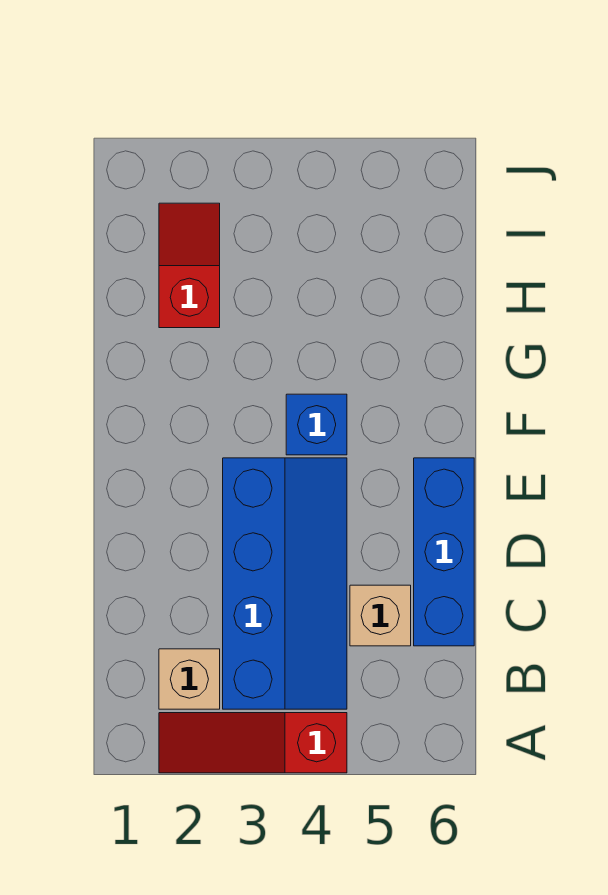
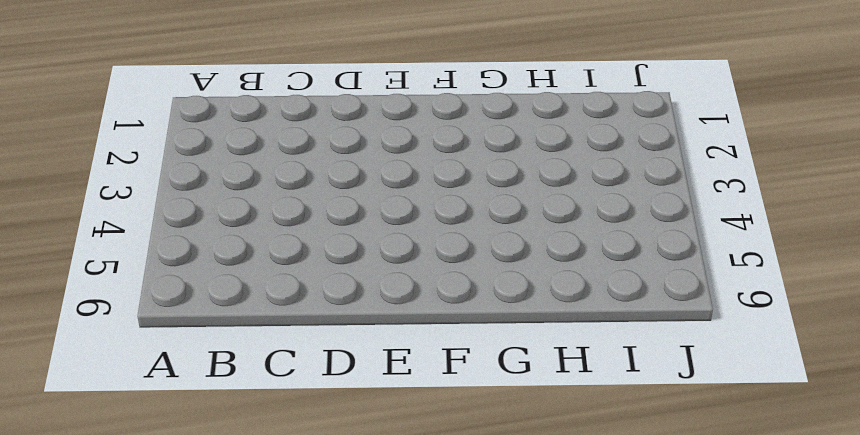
none -> red slope A2:A4 level 1 top 4
none -> tan brick B2 level 1

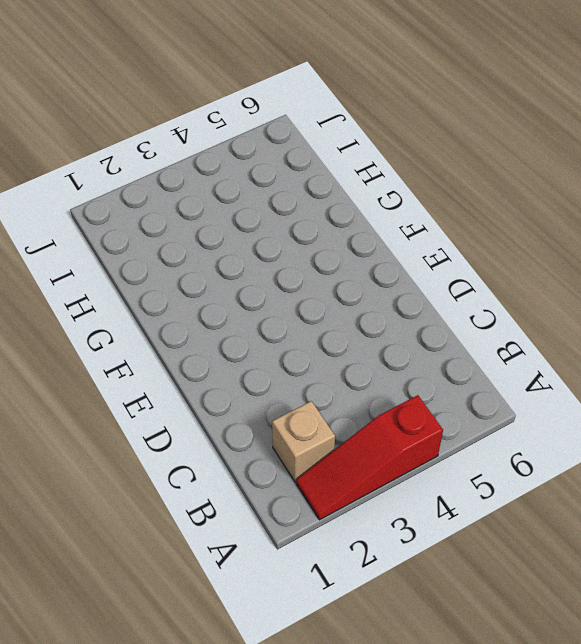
none -> blue slope B3:E4 level 1 top 3
none -> tan brick C5 level 1

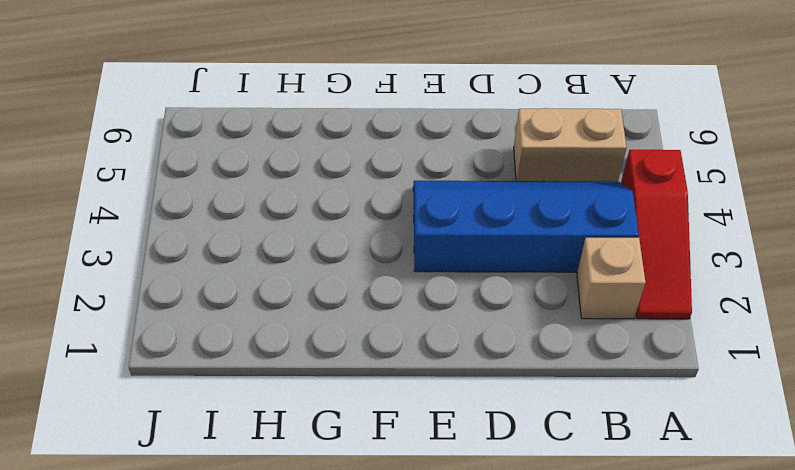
tan brick B5:C5 level 1 -> tan brick C5 level 1
none -> blue brick C6:E6 level 1
none -> blue brick F4 level 1

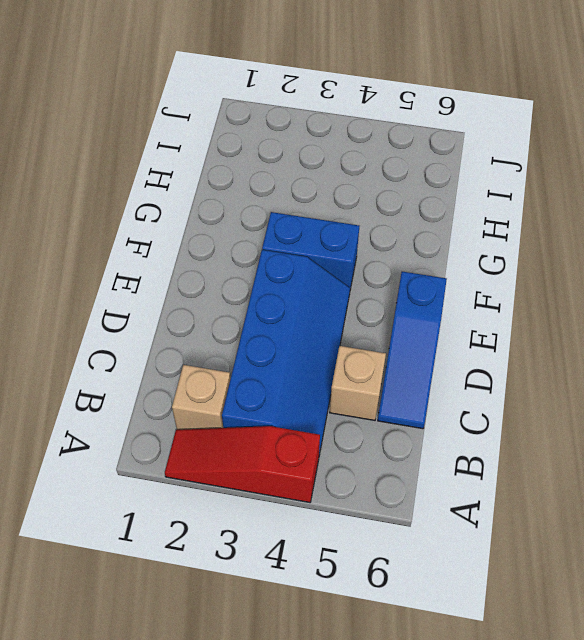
blue slope C6:E6 level 1 top E -> blue brick C6:E6 level 1
blue brick F3:F4 level 1 -> blue brick F4 level 1
none -> red slope H2:I2 level 1 top H

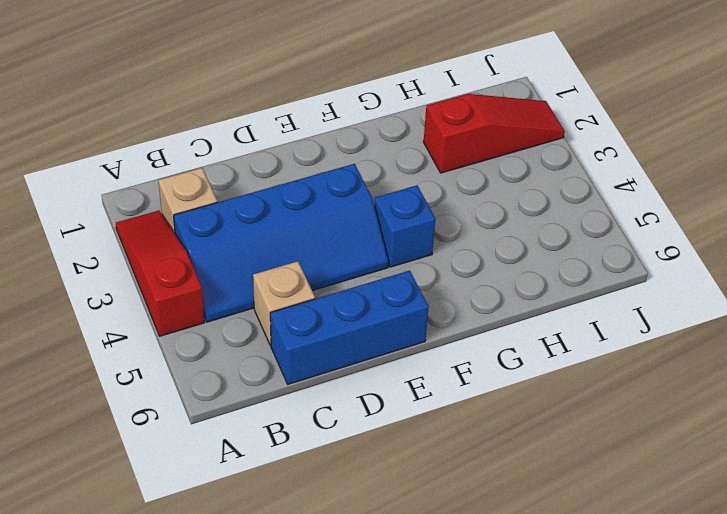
red slope H2:J2 level 1 top H -> red slope H2:I2 level 1 top H

